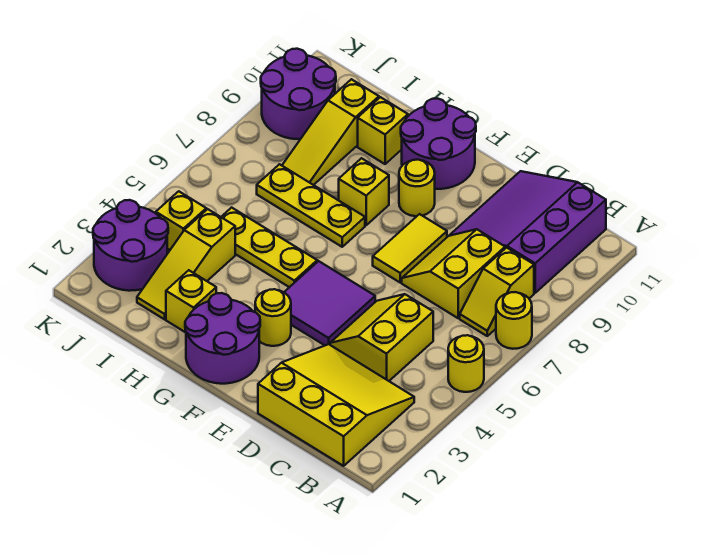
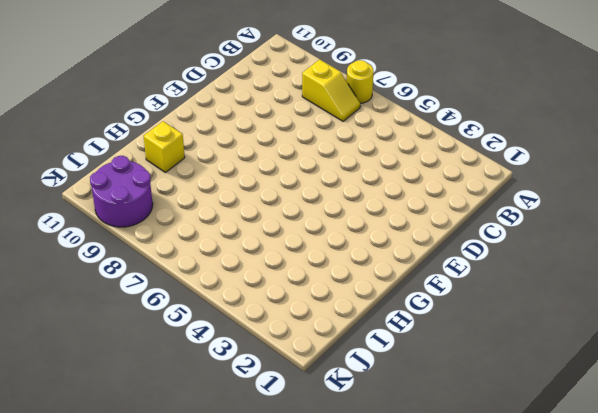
none -> yellow round brick A5 level 1
none -> yellow slope B1:D3 level 1 top 1
none -> purple slope B9:D11 level 1 top B

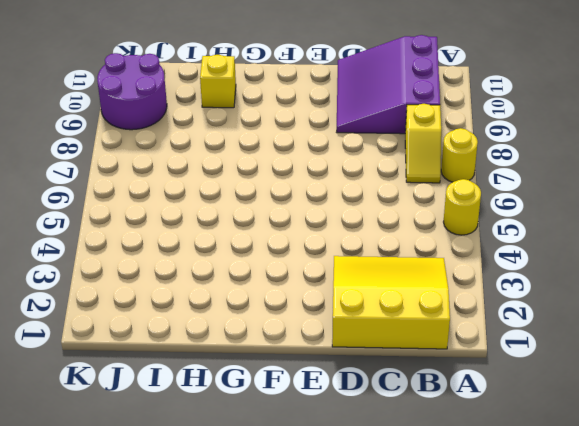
none -> yellow slope C4:D5 level 1 top C
none -> yellow slope C7:D8 level 1 top C
none -> purple tile E4:F5 level 1

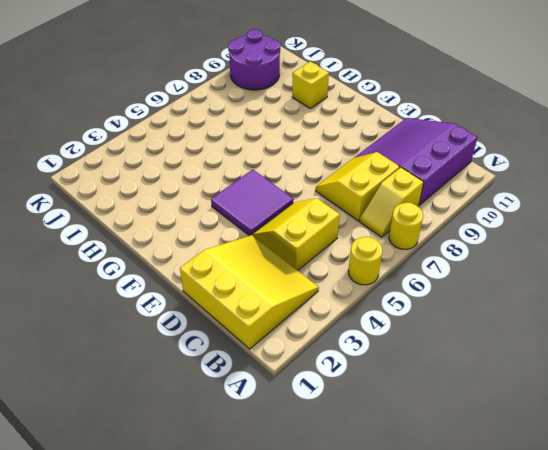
none -> yellow tile E7:E8 level 1
none -> purple round brick F1:G2 level 1
none -> yellow round brick F3 level 1

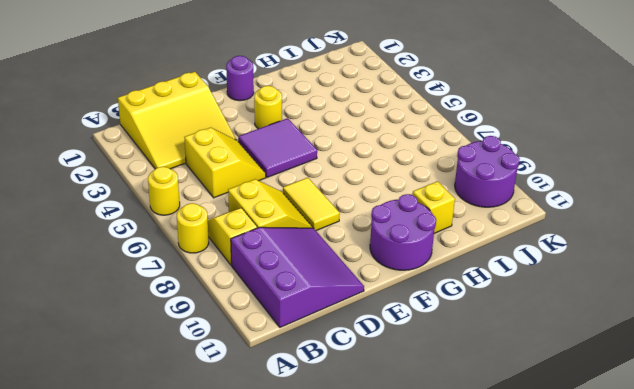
purple round brick F1 level 1 -> purple round brick F1:G2 level 1
none -> yellow round brick F9 level 1
none -> yellow plate G5:I5 level 1
none -> yellow plate G7:I7 level 1

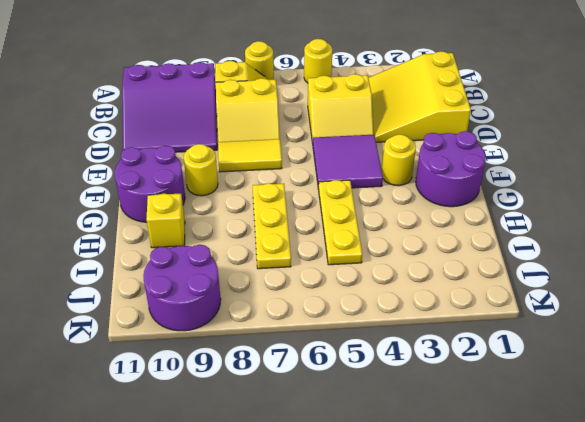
none -> yellow brick G8 level 1
none -> yellow brick H2 level 1
none -> yellow slope I2:I4 level 1 top 4

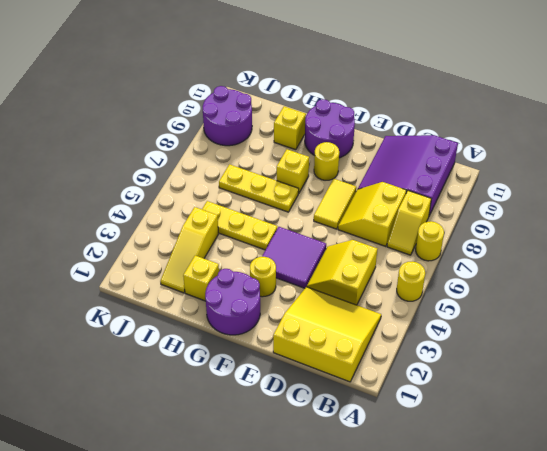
none -> yellow slope I8:I10 level 1 top 10
none -> purple round brick J2:K3 level 1
none -> yellow brick J4 level 1

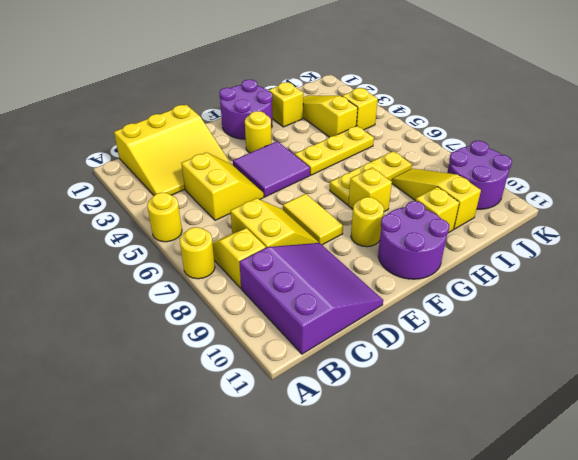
none -> purple round brick J2:K3 level 1

